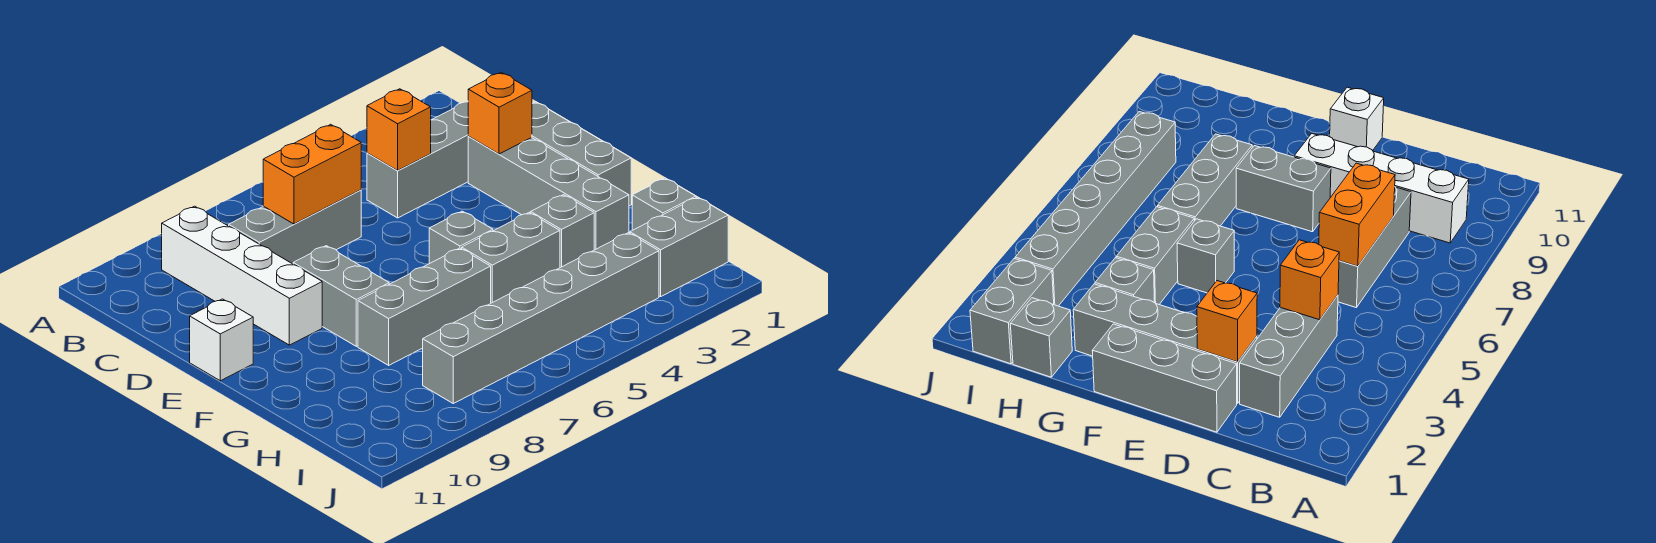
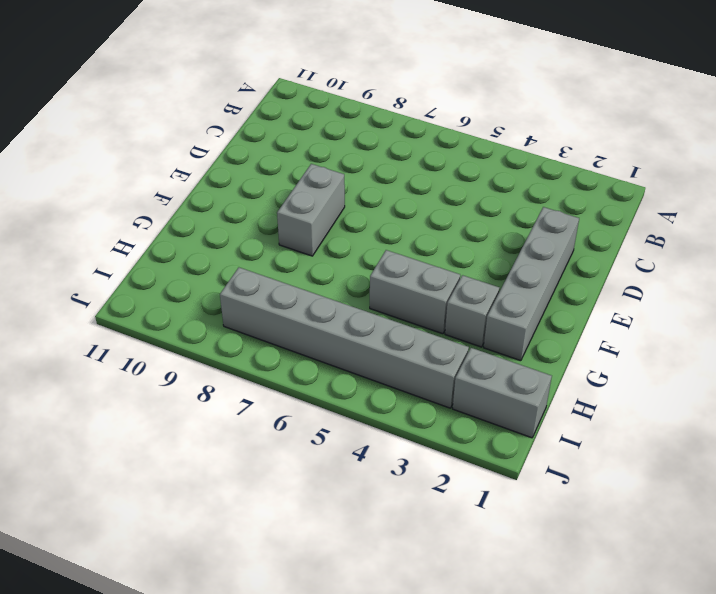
none -> white brick B9:E9 level 1
none -> grey brick C2:C4 level 1
none -> grey brick C6:C8 level 1

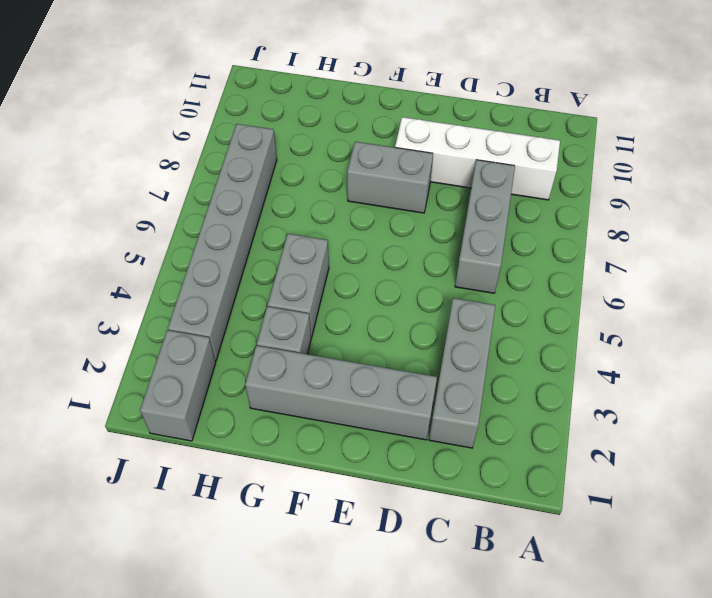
none -> grey brick D1:F1 level 1
none -> white brick E11 level 1
none -> grey brick F5 level 1

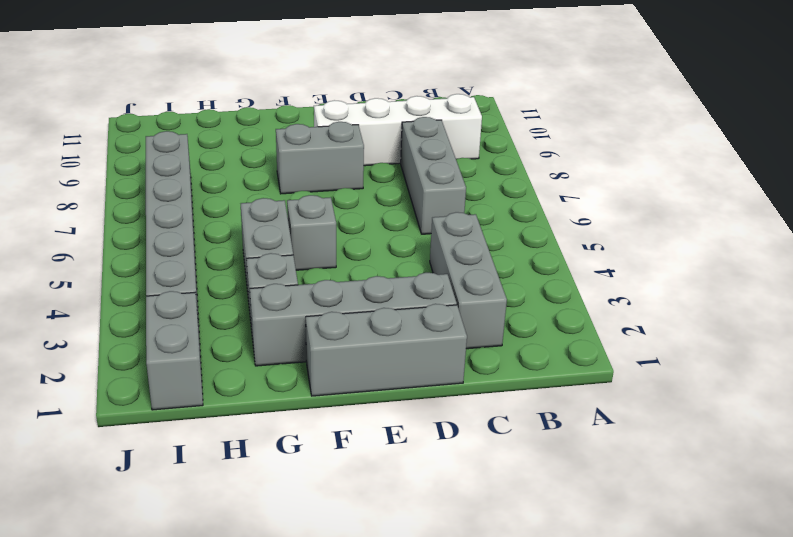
none -> white brick E11 level 1
none -> grey brick G6:G8 level 1
none -> grey brick H1 level 1

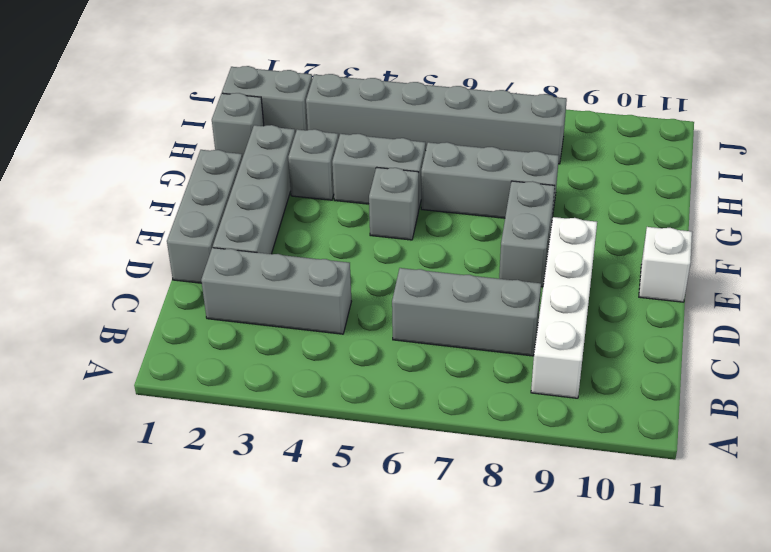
none -> orange brick C4 level 2
none -> orange brick C6:C7 level 2
none -> orange brick D2 level 2

